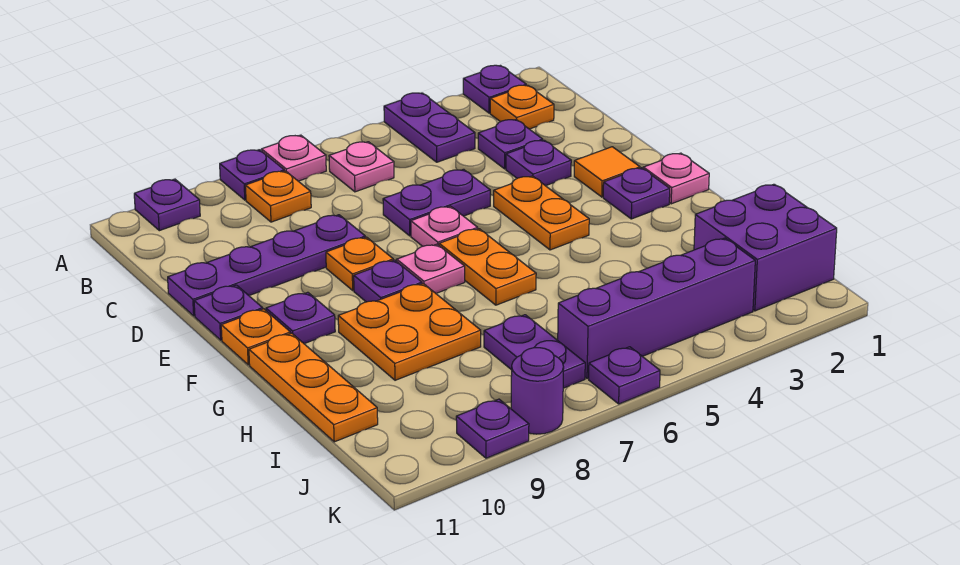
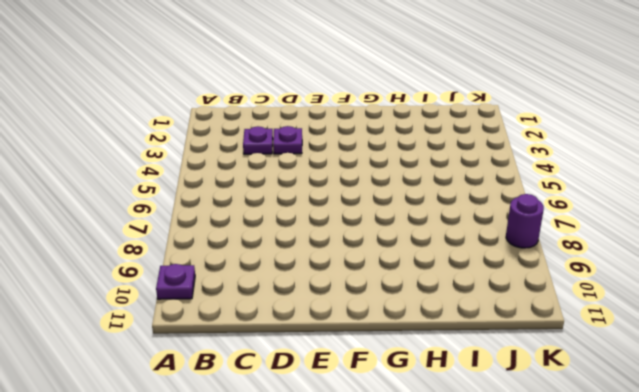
none -> purple plate A2 level 1
none -> purple plate A4:B4 level 1
none -> pink plate A7 level 1
none -> purple plate A8 level 1

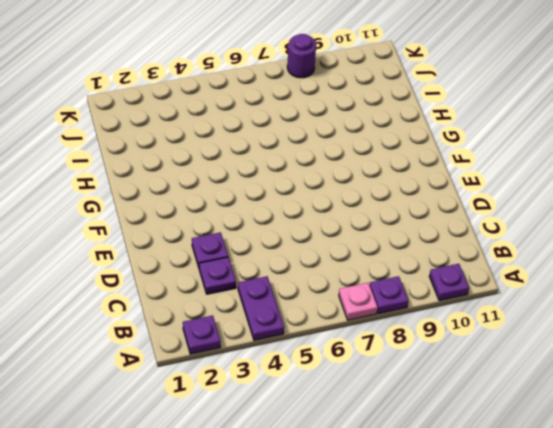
none -> orange plate B2 level 1
none -> pink plate B6 level 1
none -> orange plate B8 level 1
none -> purple plate D5:D6 level 1

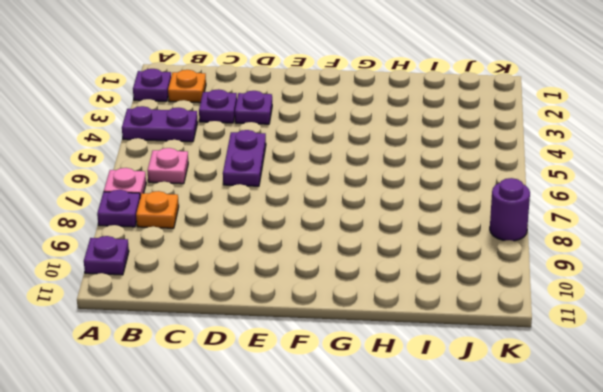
none -> purple plate D8:D11 level 1
none -> orange tile E2 level 1
none -> orange plate E4:F4 level 1
none -> pink plate E6 level 1

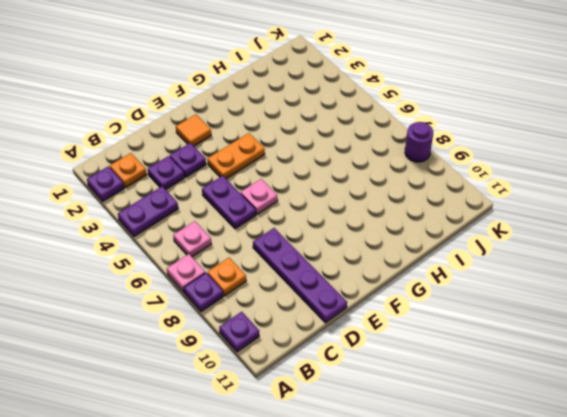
none -> orange plate E8 level 1
none -> purple plate E11 level 1
none -> pink plate F1 level 1
none -> purple plate F2 level 1

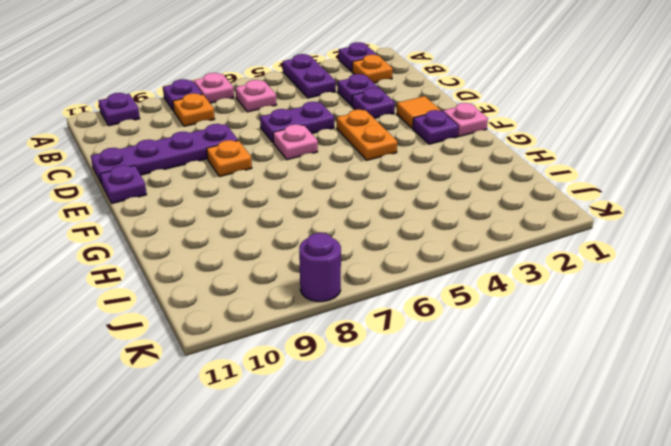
none -> orange plate F6:G6 level 1
none -> pink plate F7 level 1
none -> purple plate F8 level 1
none -> purple plate F10 level 1

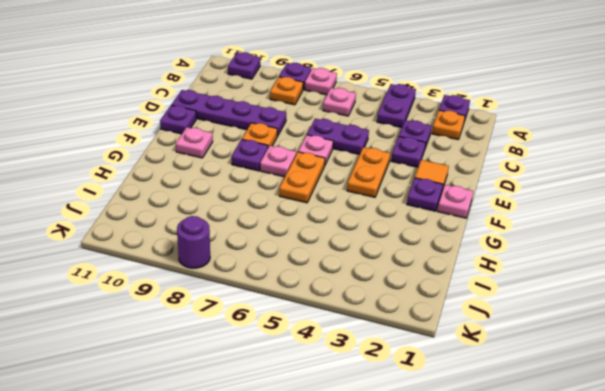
pink plate F10 level 1 -> purple plate F10 level 1
none -> orange plate F11 level 1
none -> orange plate G8:H9 level 1
none -> orange plate G11:I11 level 1
none -> purple brick I1:J2 level 1

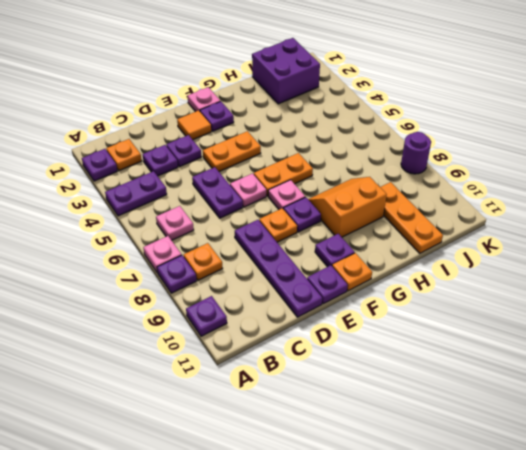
orange slope G8:H9 level 1 top 9 -> orange plate G8:H9 level 1
orange plate I9:I11 level 1 -> orange plate G11:I11 level 1
none -> purple plate I7:J7 level 1
none -> purple brick J3:J6 level 1
none -> purple plate K6 level 1
none -> purple plate K9 level 1

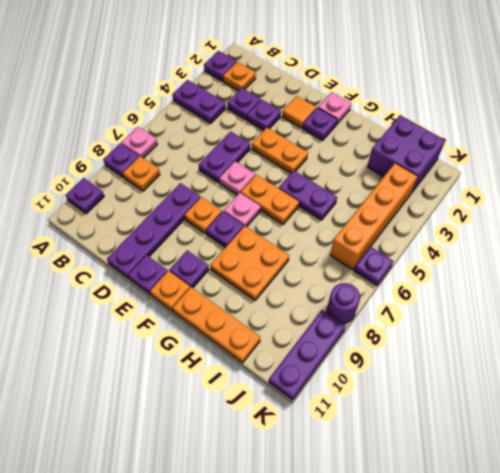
purple plate G5:H5 level 1 -> purple plate I7:J7 level 1
orange brick J3:J6 level 1 -> purple brick J3:J6 level 1
purple plate K9:K11 level 1 -> purple plate K9 level 1
none -> pink plate B6 level 1

